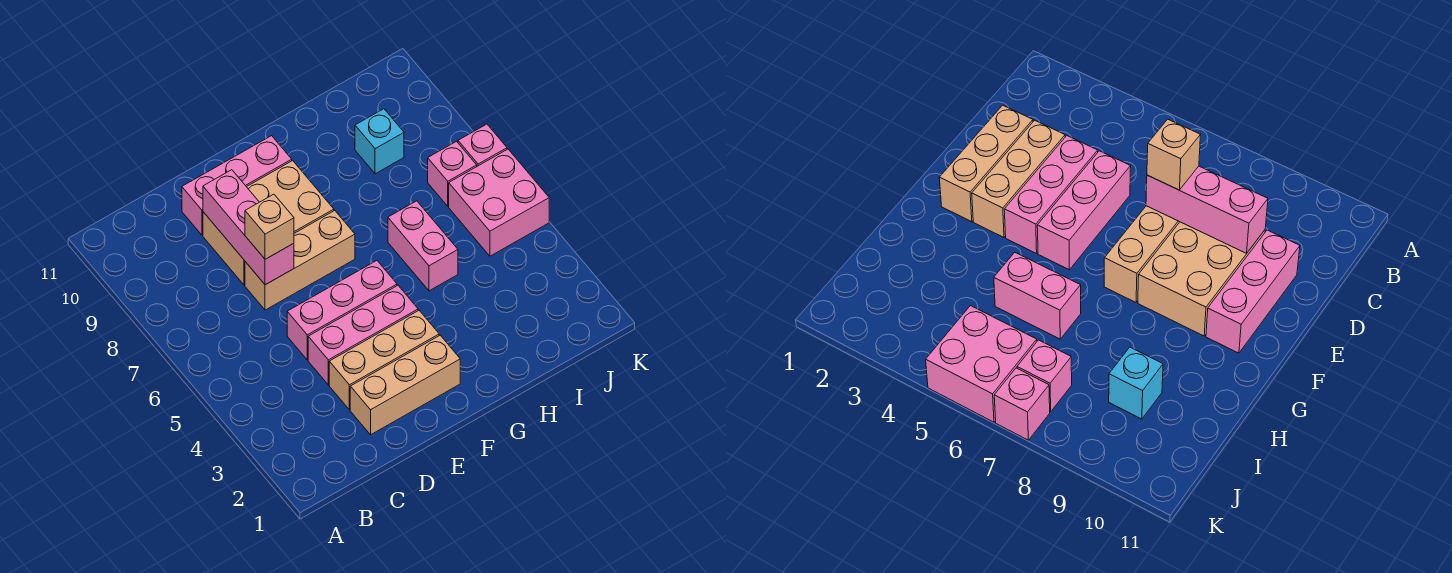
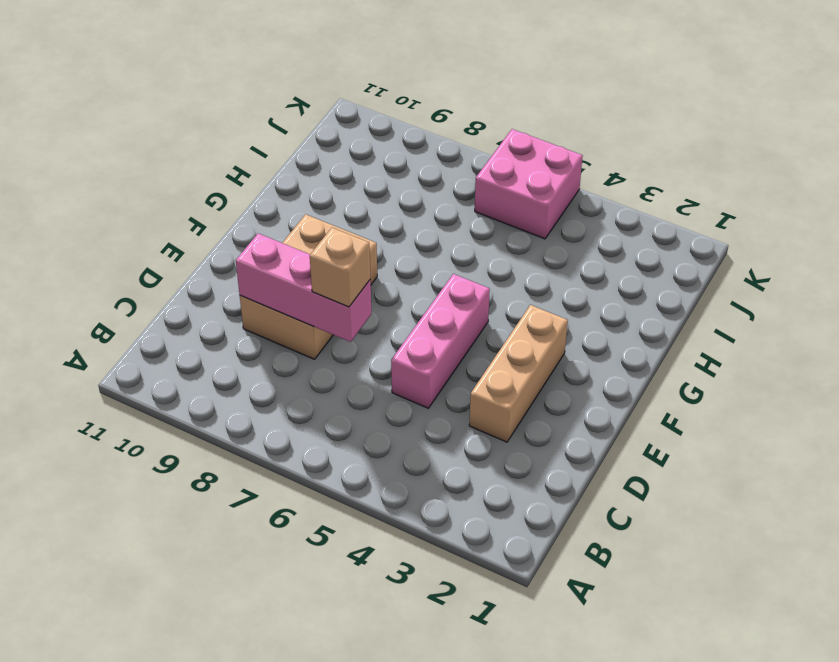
none -> tan brick D2:F2 level 1
none -> pink brick D4:F4 level 1
none -> tan brick D7:F7 level 1

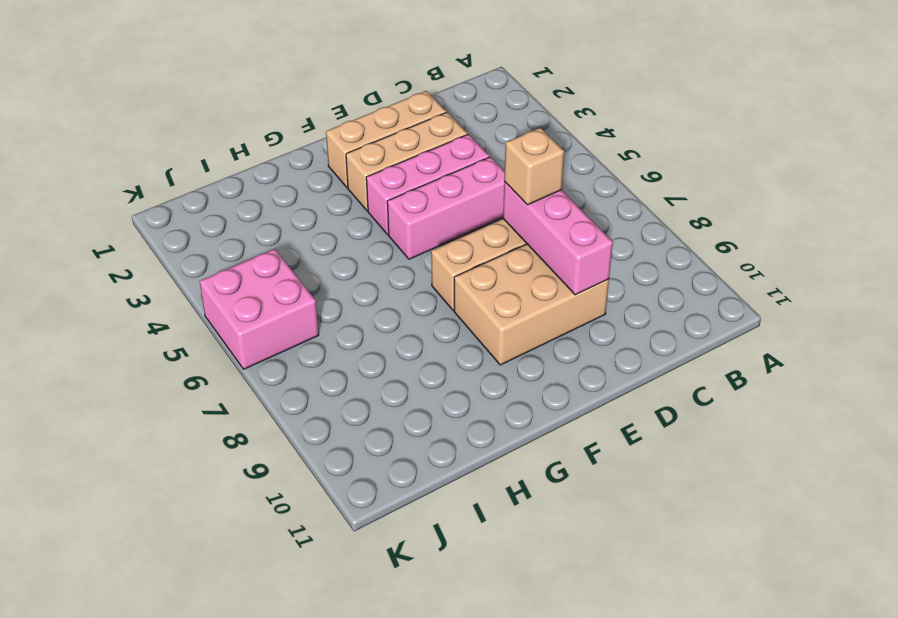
none -> pink brick D10:F10 level 1
none -> pink brick H5:H6 level 1
none -> cyan brick I9 level 1

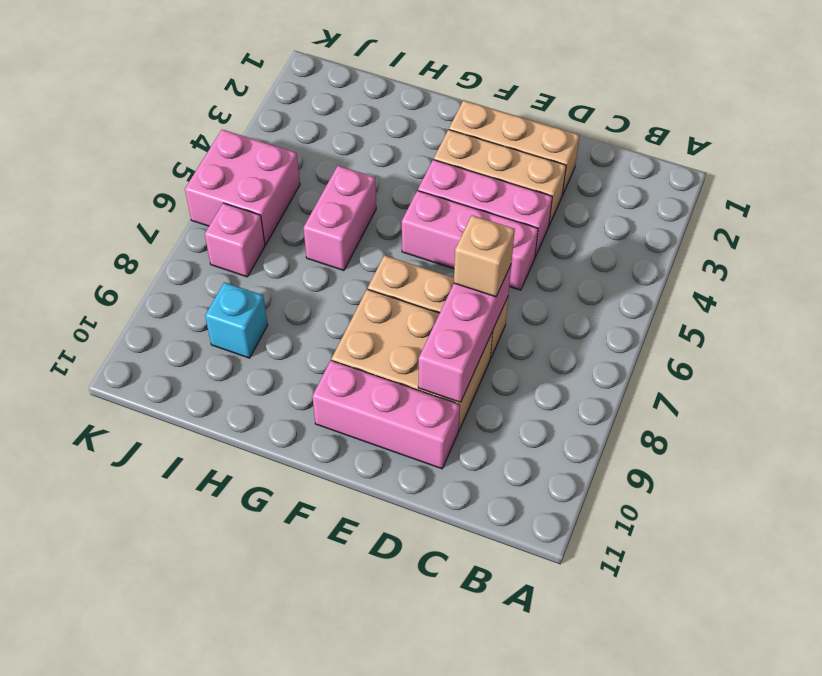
none -> pink brick K7 level 1

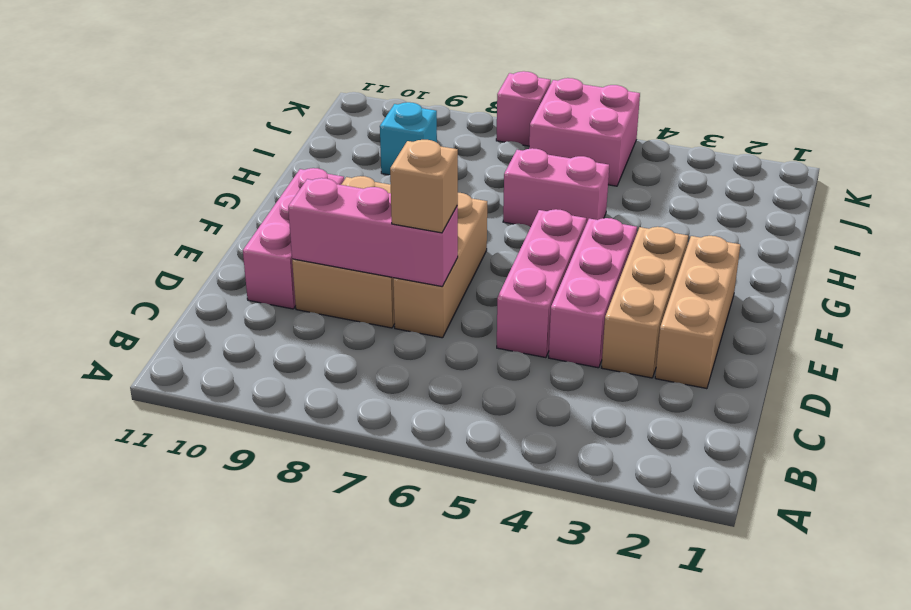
none -> pink brick J7 level 1

